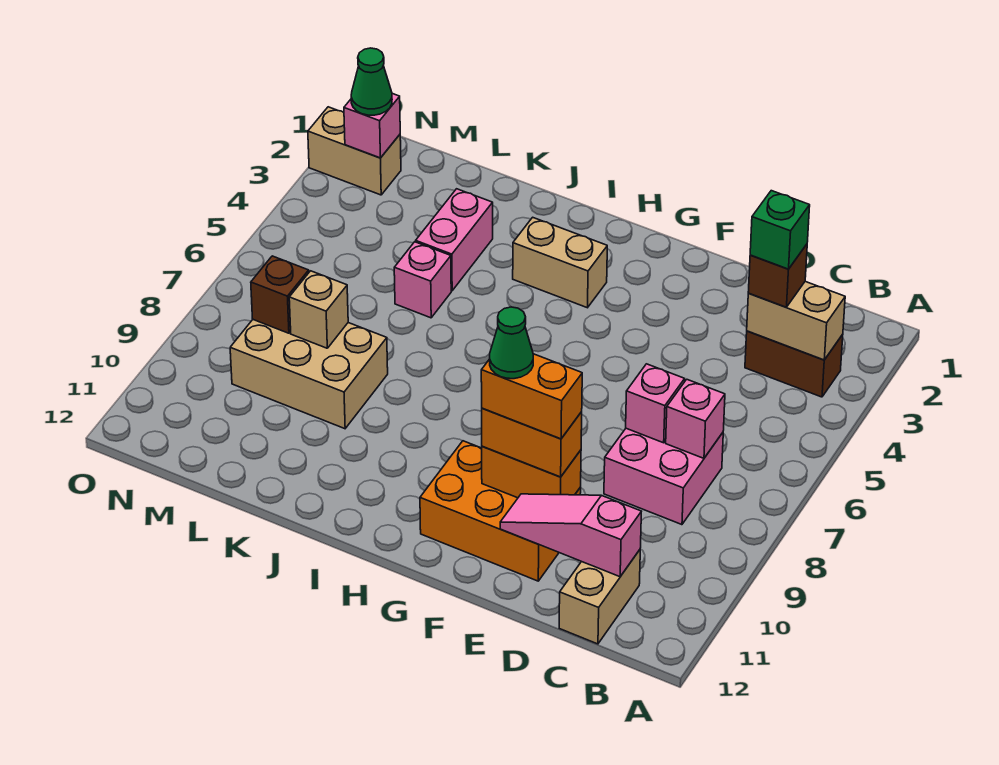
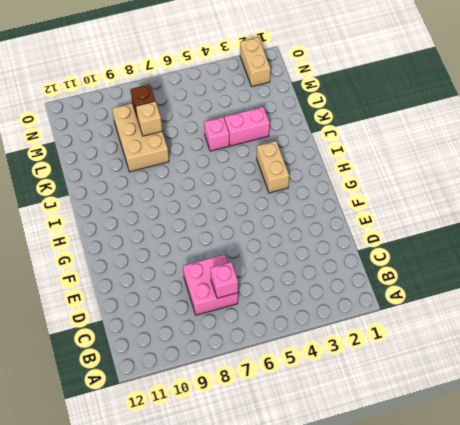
none -> brown brick B3:C3 level 1
none -> tan brick C11:C12 level 1
none -> orange brick E10:G11 level 1

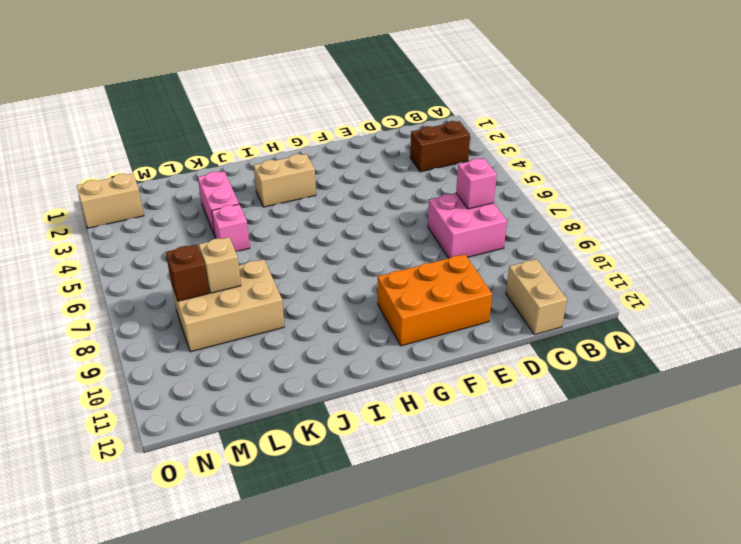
none -> tan brick B3:C3 level 2
none -> pink slope C11:E11 level 2 top C
none -> pink brick D7 level 2

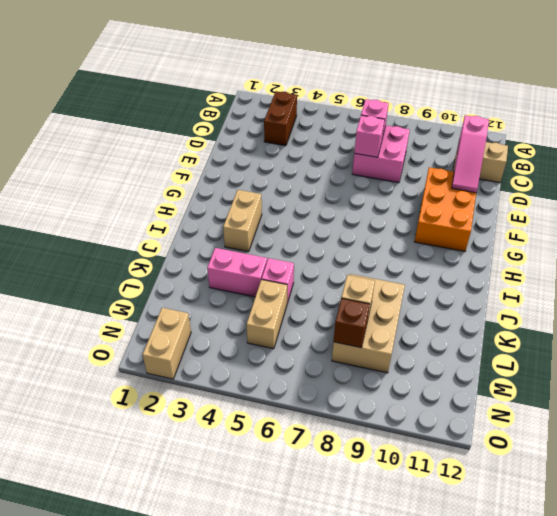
tan brick L5:M5 level 1 -> tan brick B3:C3 level 2
none -> orange brick E10:F10 level 2
none -> pink brick N2 level 2
none -> brown brick C3 level 3

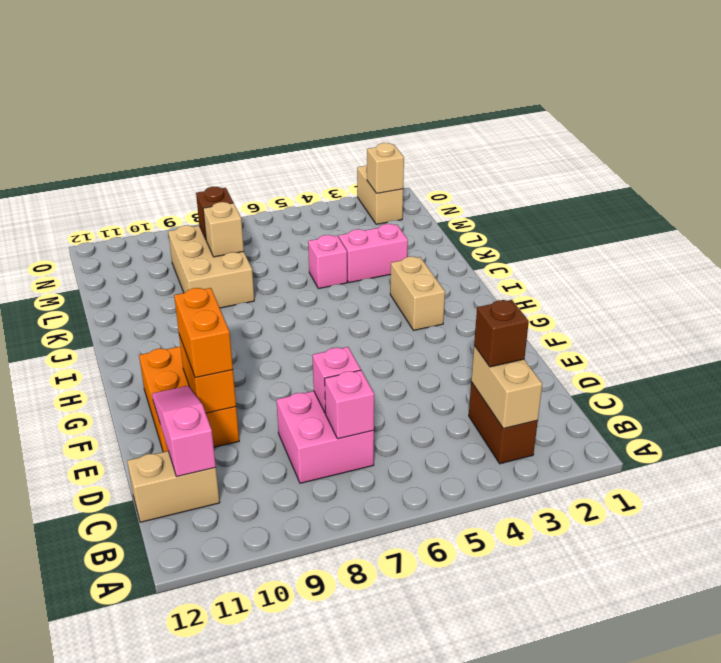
tan brick N2 level 2 -> pink brick N2 level 2
none -> green cone N2 level 3
none -> green brick C3 level 4
none -> orange brick E10:F10 level 4

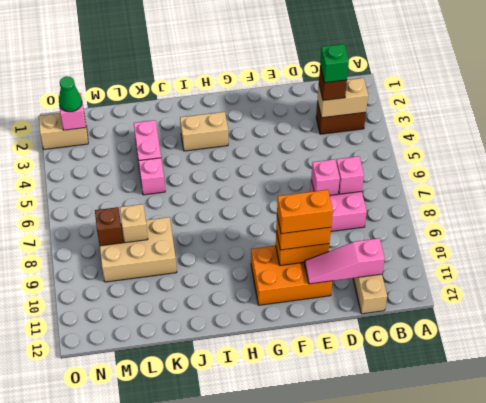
none -> green cone F10 level 5

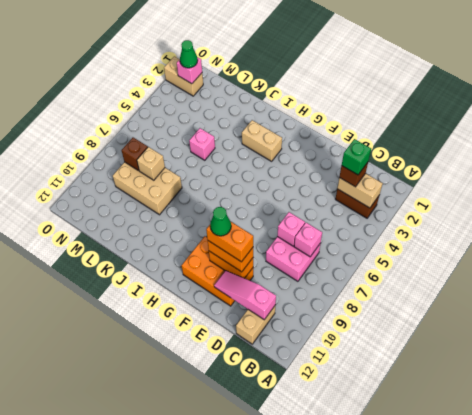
none -> pink brick K3:K4 level 1

